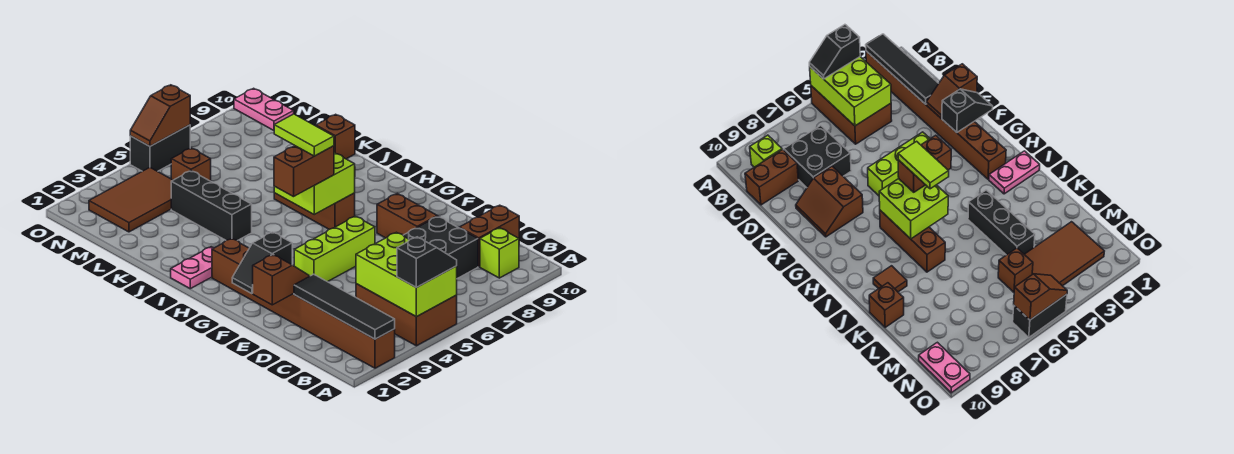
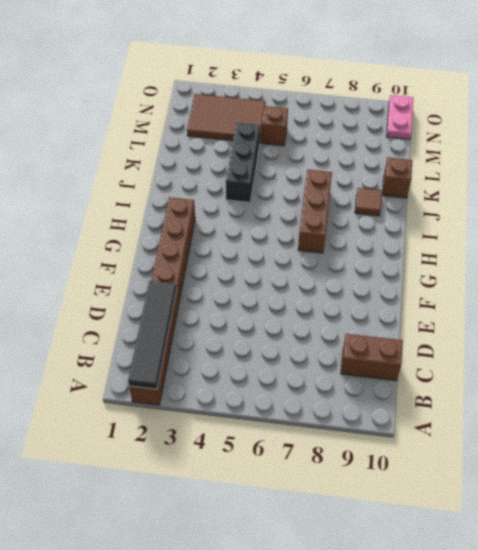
none -> brown brick A4:C5 level 1
none -> lime brick B9 level 1
none -> black brick C7:D8 level 1

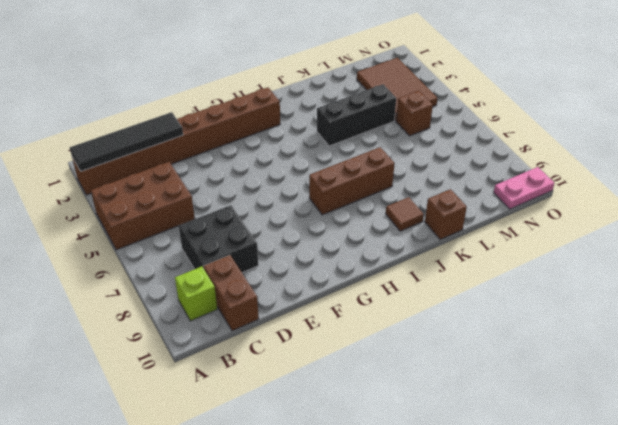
none -> brown slope E8:F9 level 1 top 8
none -> lime brick F4:F6 level 1
none -> pink plate I1:I2 level 1

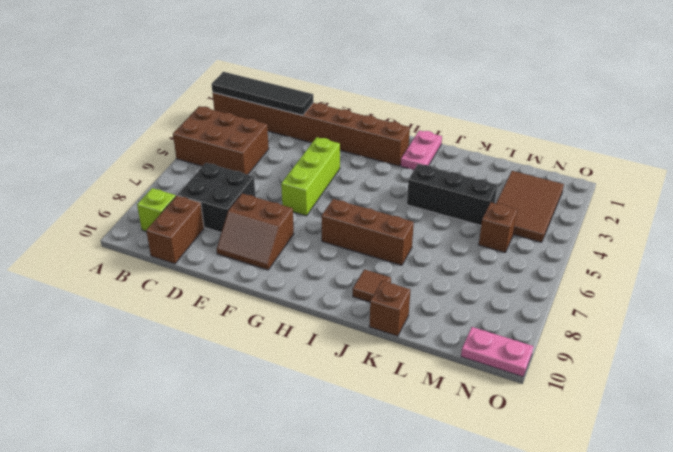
none -> black brick O5:O6 level 1
none -> lime brick A4:C5 level 2
none -> brown slope E1:E2 level 2 top 1

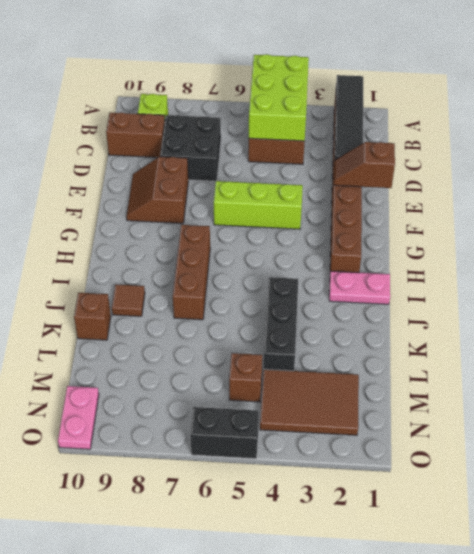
none -> black slope F1:F2 level 2 top 2
none -> lime brick H6:I7 level 2
none -> brown slope O5:O6 level 2 top 6

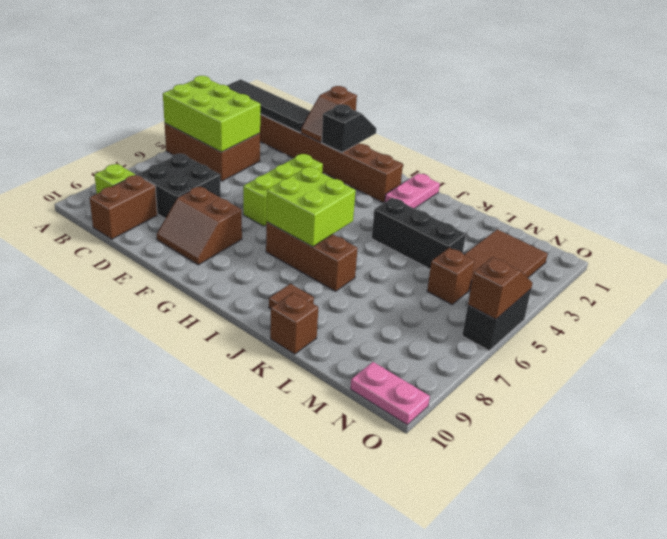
none -> black slope A4:A5 level 3 top 4
none -> brown brick H5:H6 level 3
none -> lime tile H6:I6 level 4

